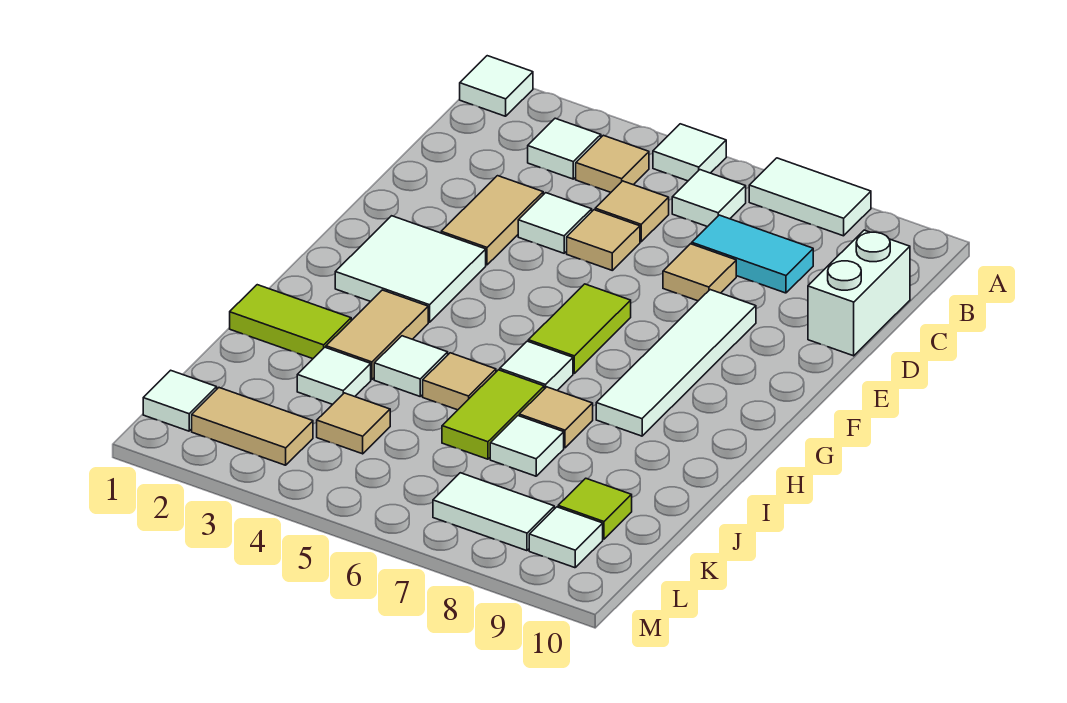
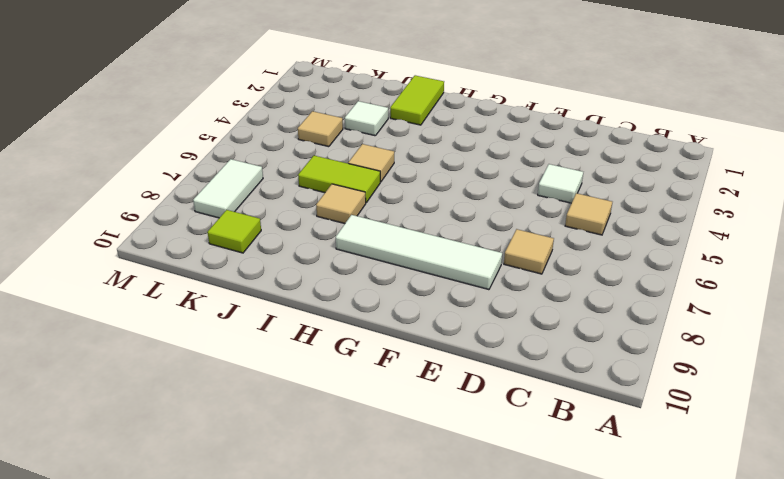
none -> white tile A1 level 1
none -> white tile A5 level 1
none -> white tile A7:A8 level 1
none -> white tile B3 level 1

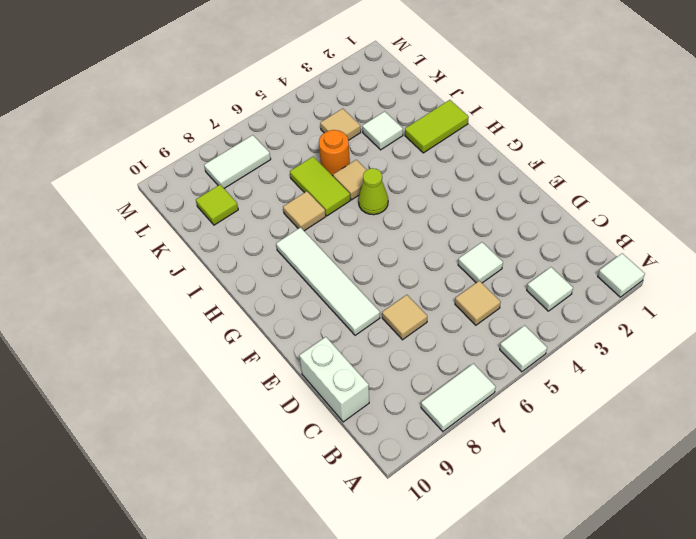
lime cone H5 level 1 -> none
orange round brick J5 level 1 -> none
none -> tan tile B4 level 1
none -> white tile B6 level 1
none -> cyan tile C7:C8 level 1
none -> tan tile D3:E3 level 1

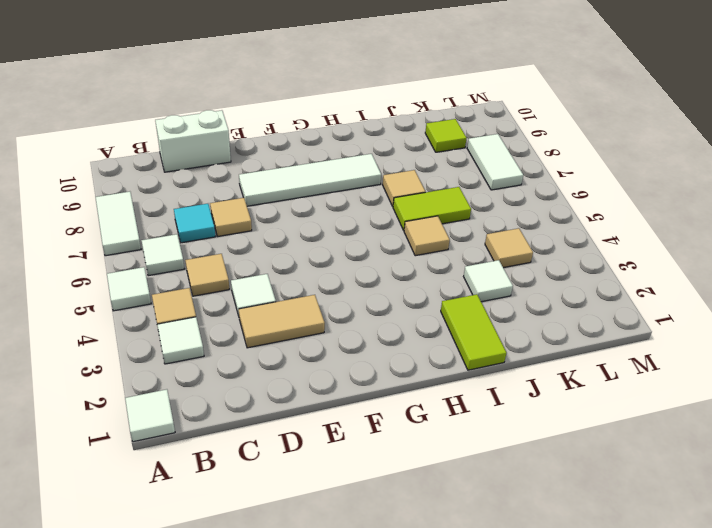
cyan tile C7 level 1 -> cyan tile C7:C8 level 1
none -> tan tile D5 level 1
none -> white tile F2:G3 level 1
none -> lime tile F6:G6 level 1
none -> tan tile H3:I3 level 1

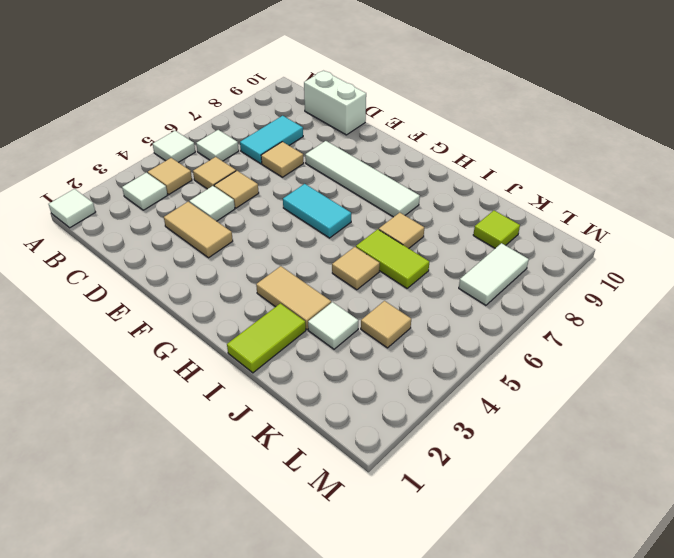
cyan tile F6:G6 level 1 -> lime tile F6:G6 level 1
none -> white tile A7:A8 level 1
none -> white tile F2:G3 level 1
none -> white tile H6 level 1
none -> white tile I4 level 1

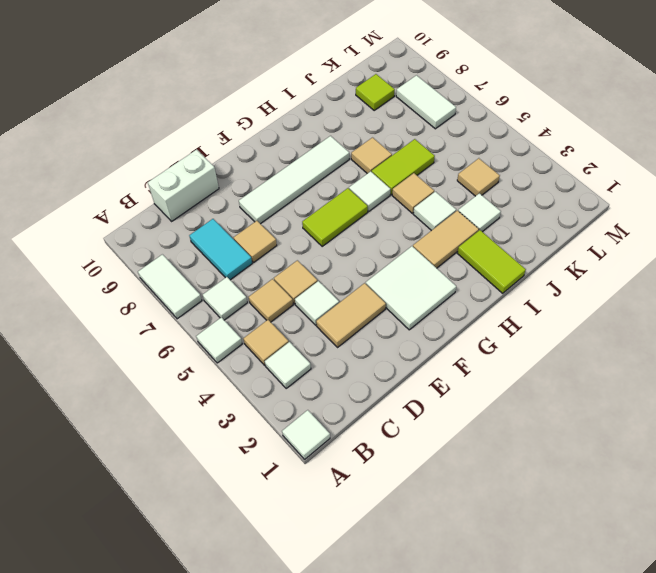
none -> white tile J7 level 1
none -> white tile L1 level 1
none -> tan tile L2:L3 level 1
none -> white tile L9 level 1

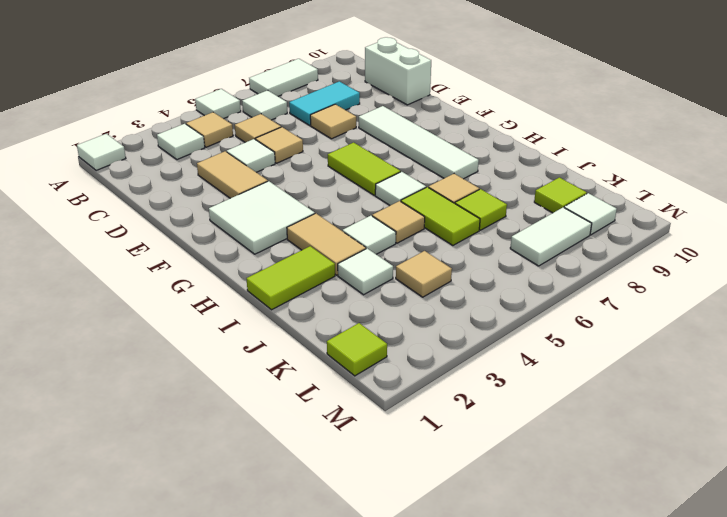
lime tile J7 level 1 -> white tile J7 level 1
lime tile L1 level 1 -> white tile L1 level 1
none -> tan tile L2:L3 level 1

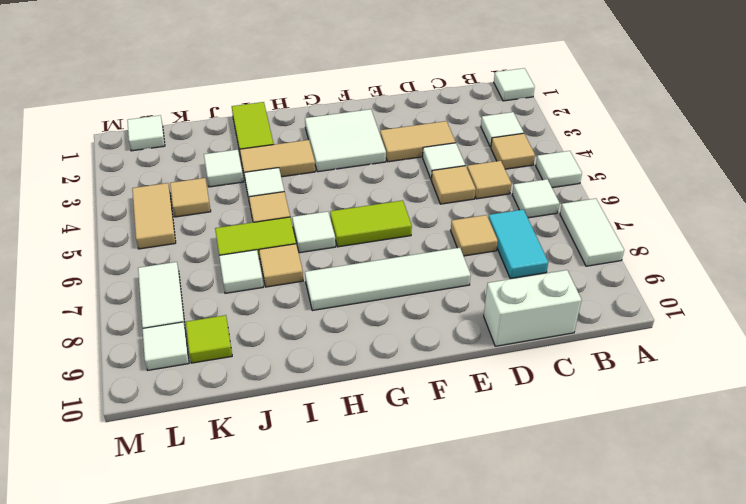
tan tile L4:L5 level 1 -> tan tile L2:L3 level 1

